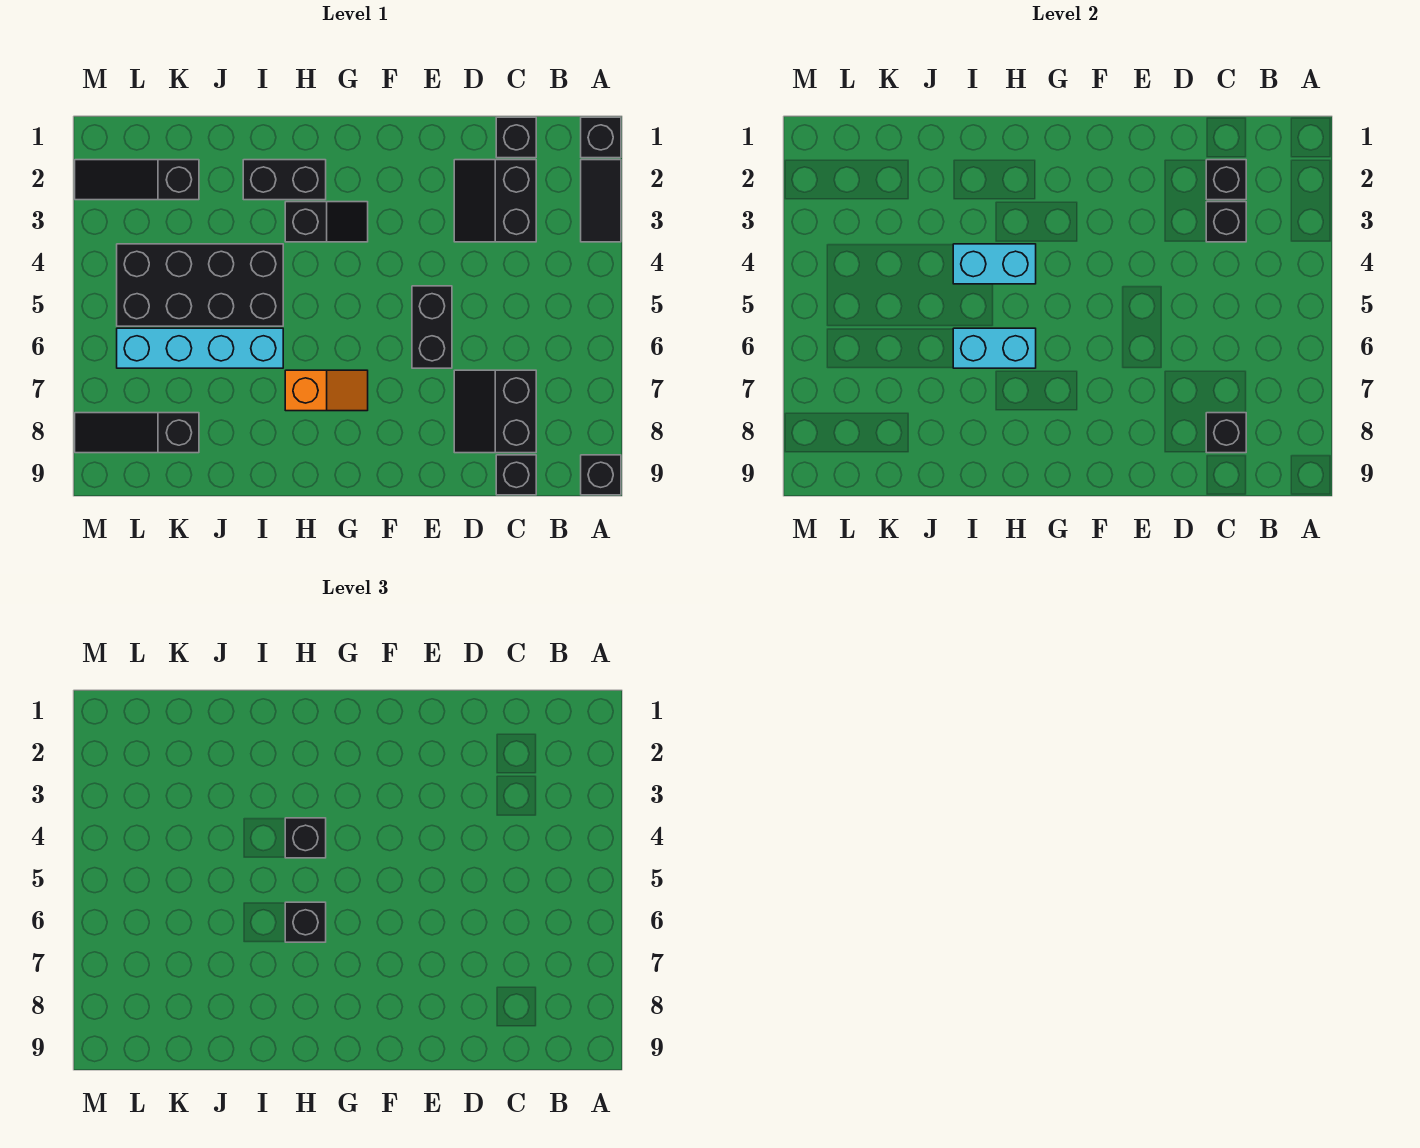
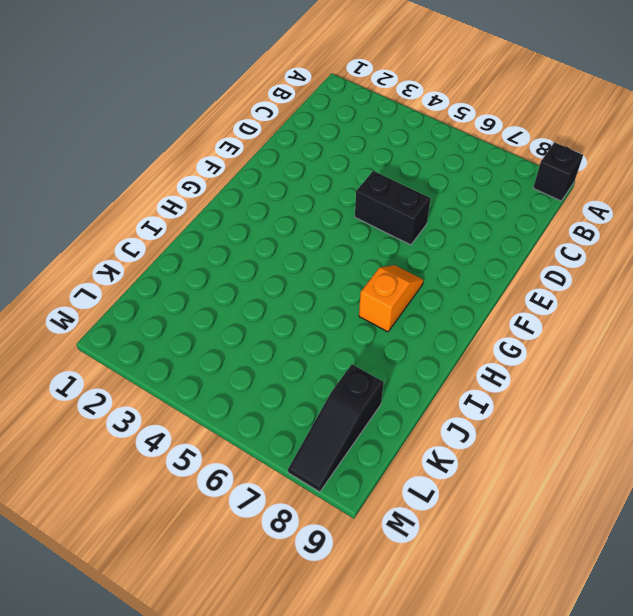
none -> black brick A1 level 1
none -> black tile A2:A3 level 1
none -> black brick C1 level 1

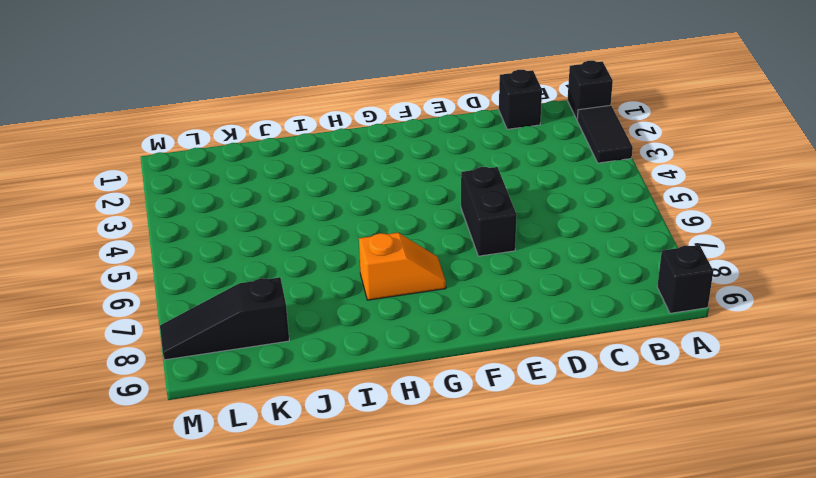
none -> black slope C2:D3 level 1 top C
none -> black slope C7:D8 level 1 top C
none -> black brick C9 level 1

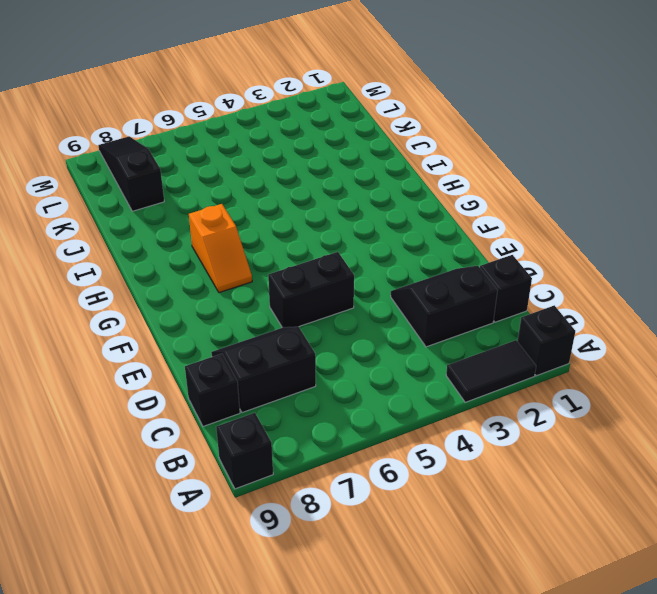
none -> black slope G3:H3 level 1 top H
none -> black brick H2:I2 level 1
none -> black brick I4:L5 level 1

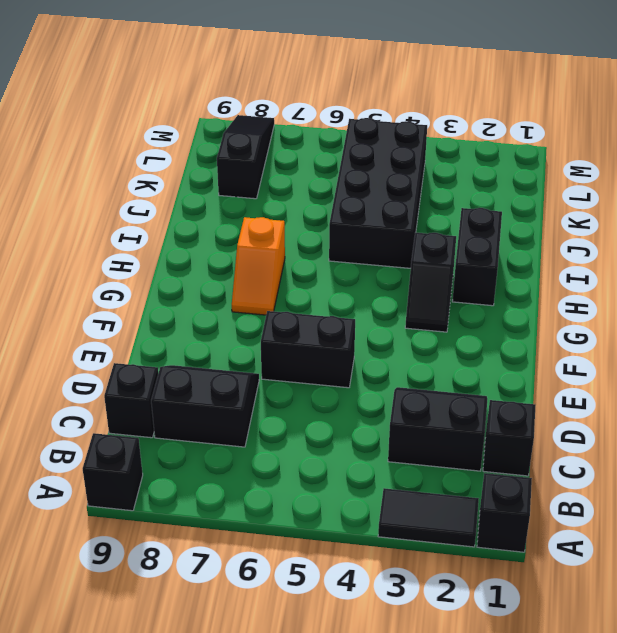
none -> cyan brick I6:L6 level 1
none -> black slope K2:M2 level 1 top K
none -> black brick C2 level 2

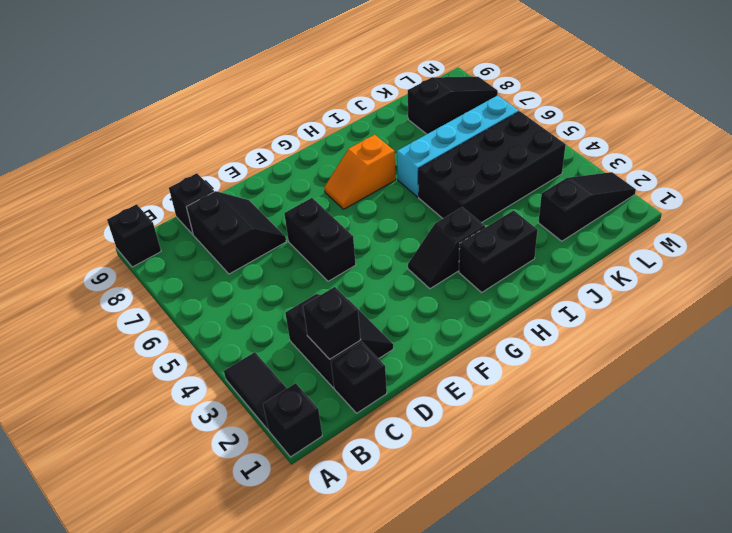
none -> black brick C3 level 2
none -> black brick C8 level 2
none -> cyan brick H4:I4 level 2

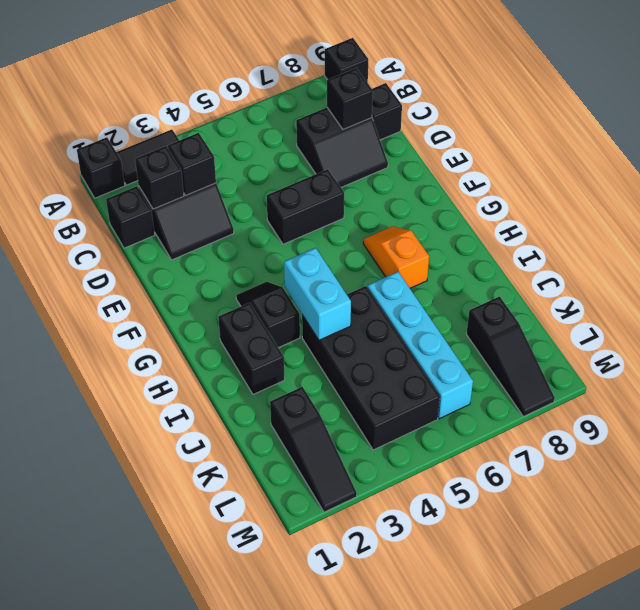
none -> cyan brick H6:I6 level 2
none -> black brick H4 level 3
none -> black brick H6 level 3

